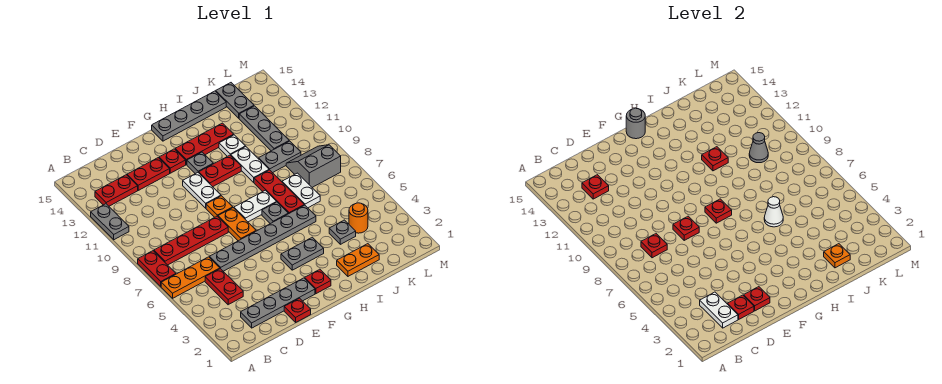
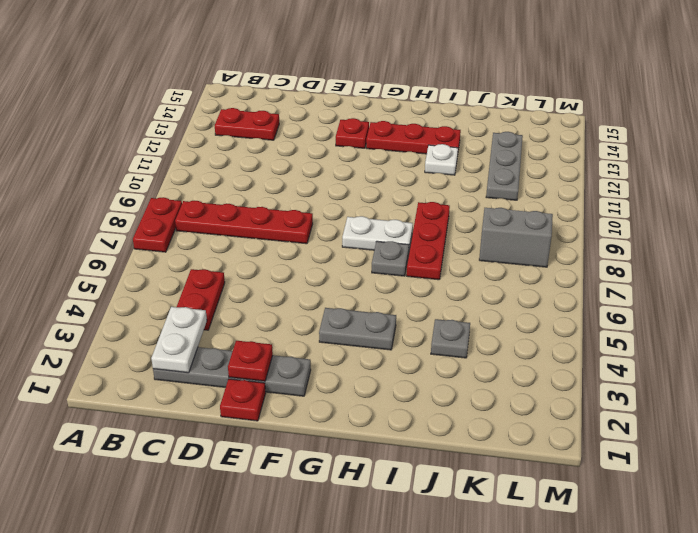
none -> orange plate A6:C6 level 1
none -> grey plate A11:A12 level 1
none -> grey plate D6:I6 level 1
none -> red plate D13:E13 level 1

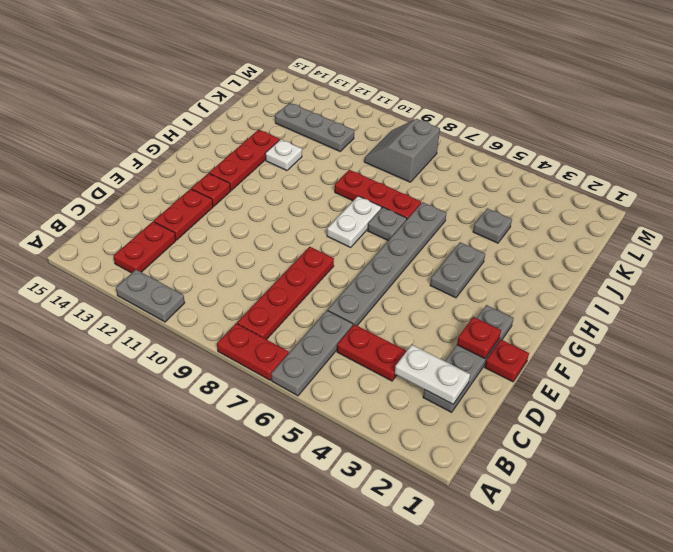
grey plate A6:C6 level 1 -> orange plate A6:C6 level 1
none -> orange plate F7:F8 level 1
none -> orange plate F9 level 1
none -> white plate F10:F11 level 1
none -> red plate G2 level 1

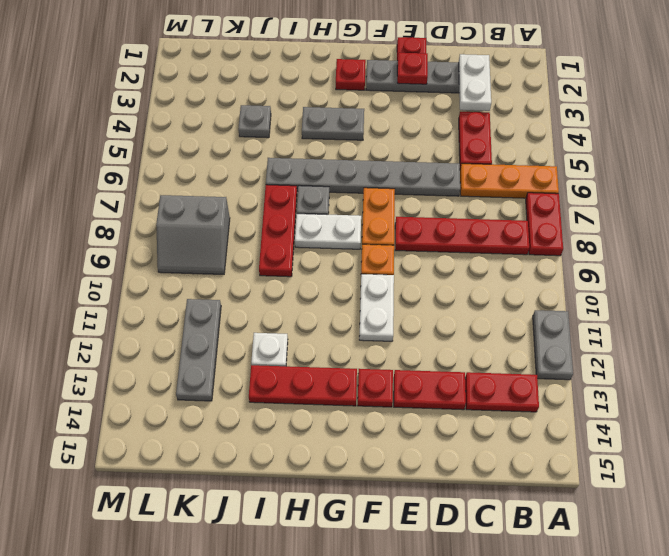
none -> red plate G11:H11 level 1
none -> grey plate G12 level 1
none -> grey plate G15:J15 level 1
none -> orange plate I2:J2 level 1

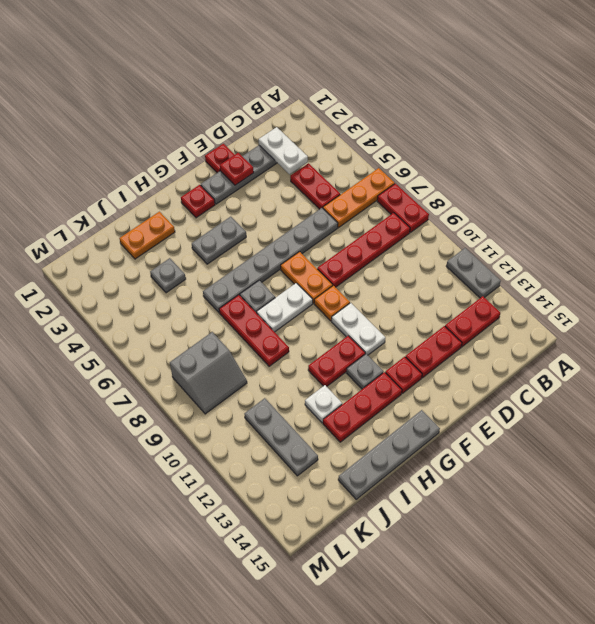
none -> white plate I10:I11 level 1
none -> white plate J7:J8 level 1
none -> grey plate J10:K10 level 1
none -> orange round brick K4 level 1

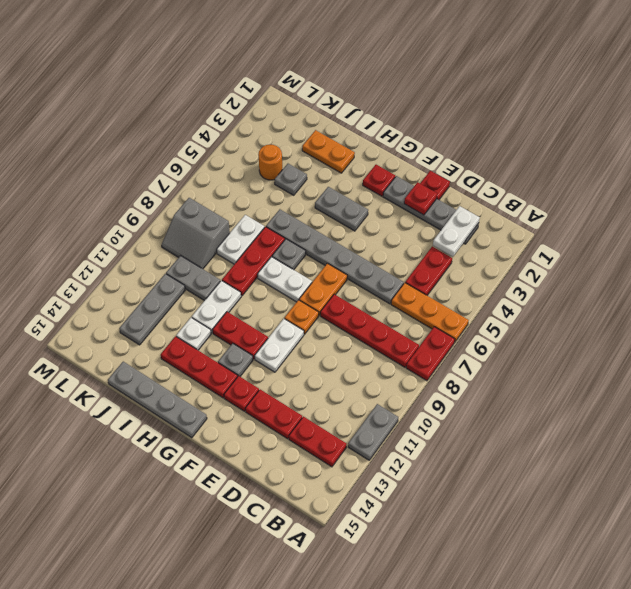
none -> grey plate K14:K15 level 1
none -> red plate C8 level 2
none -> red plate C13 level 2
none -> red plate D2 level 2

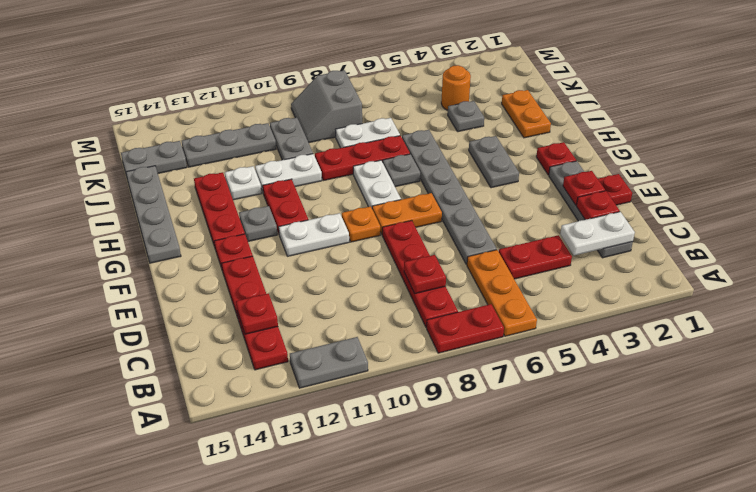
none -> red plate E8 level 2
none -> red plate G8 level 2
none -> grey round brick G15 level 2
none -> white cone I6 level 2

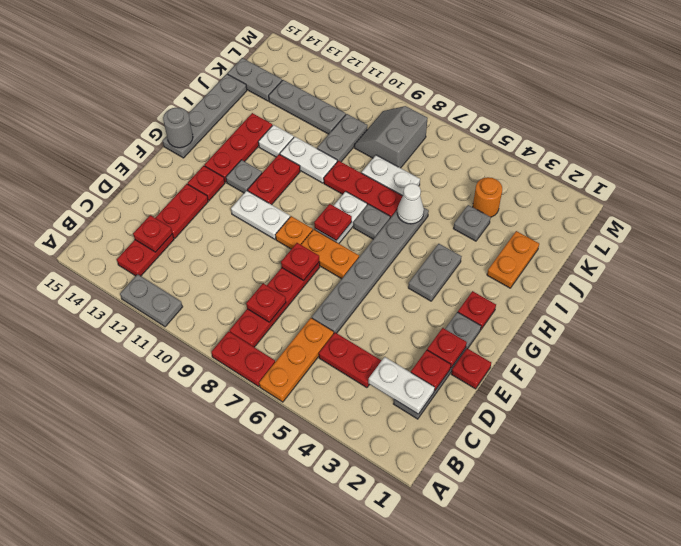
none -> red plate I11 level 2
none -> orange plate J2 level 2
none -> grey cone K10 level 2

